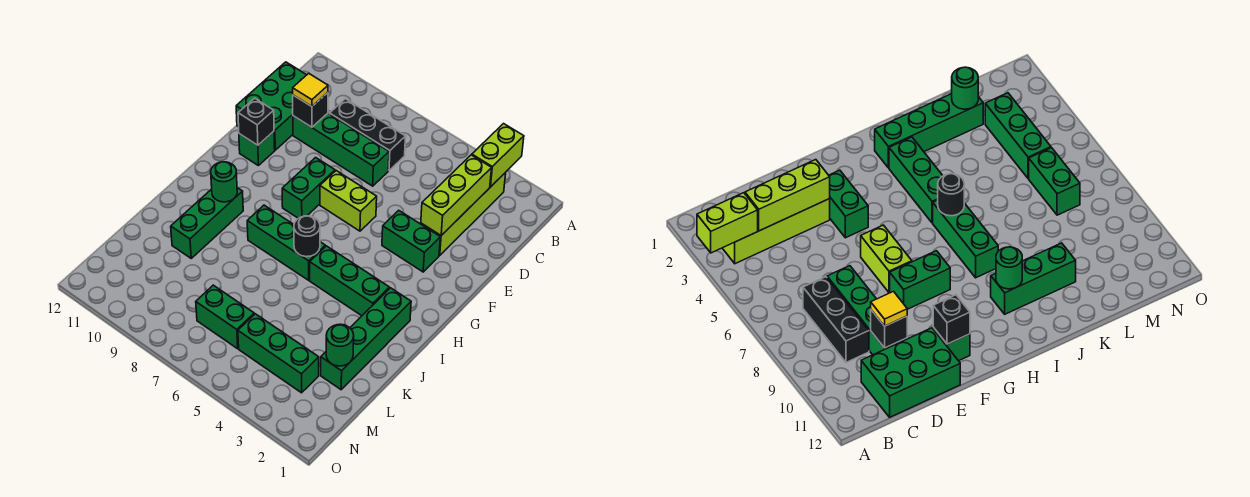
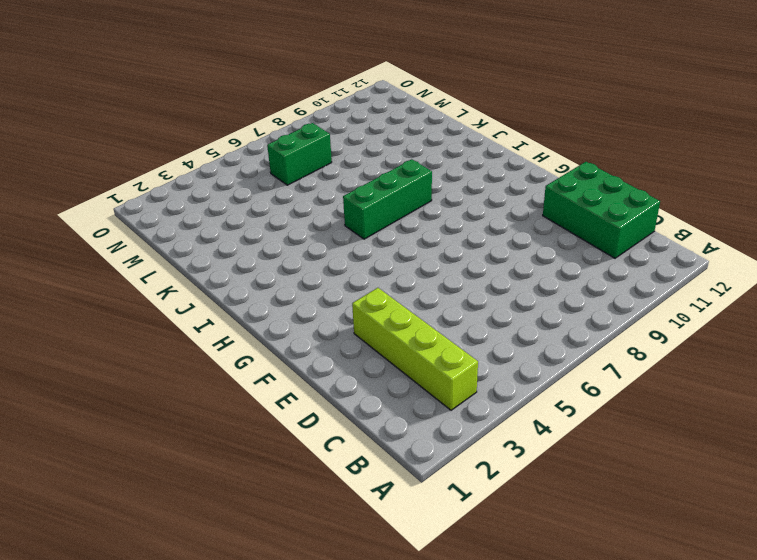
none -> black brick C7:C9 level 1
none -> green brick D7:D10 level 1
none -> green brick F3:F4 level 1

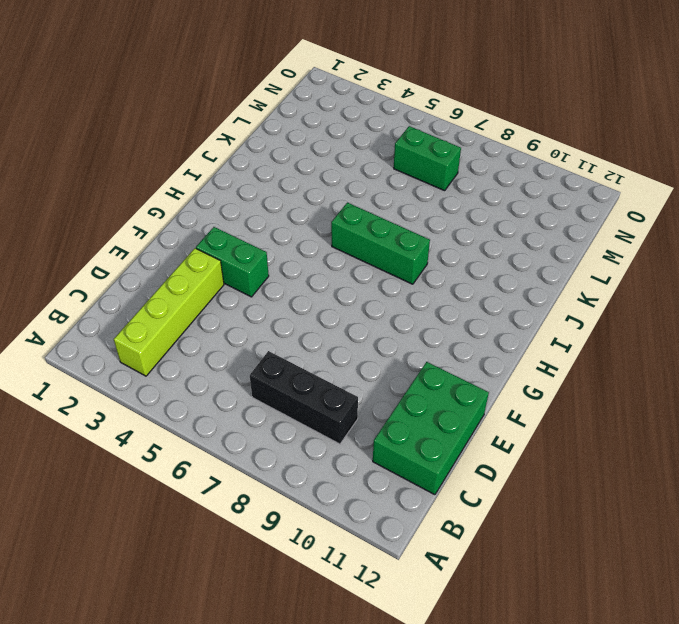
none -> green brick D7:D10 level 1
none -> lime brick F6:F7 level 1
none -> green brick F8:G8 level 1

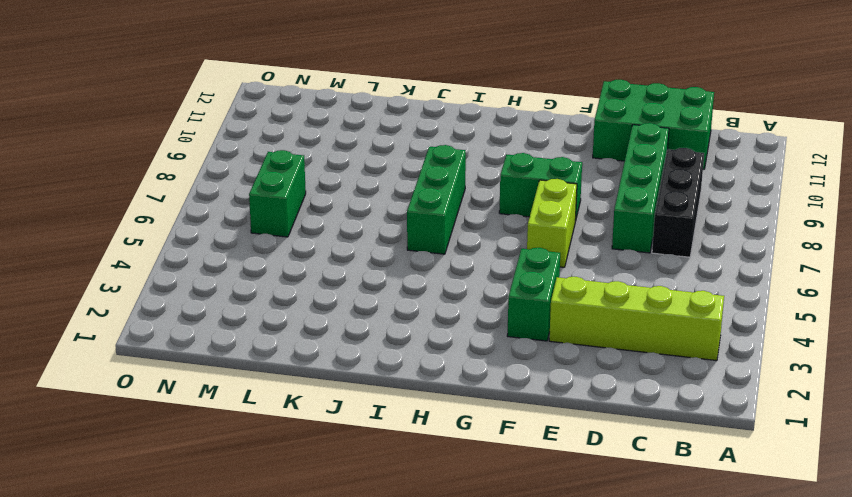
none -> green brick F11 level 1
none -> green brick I2:L2 level 1
none -> green brick I3:I5 level 1

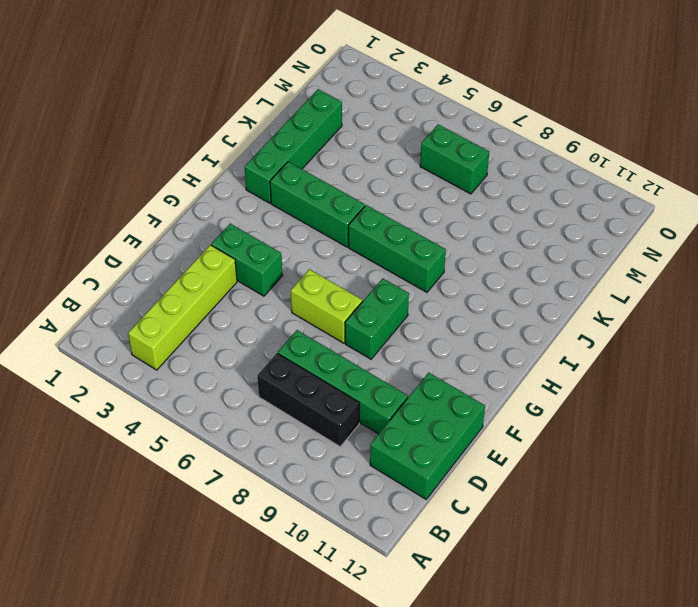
none -> green brick F11 level 1
none -> green brick I10:K10 level 1
none -> green brick M3:M5 level 1

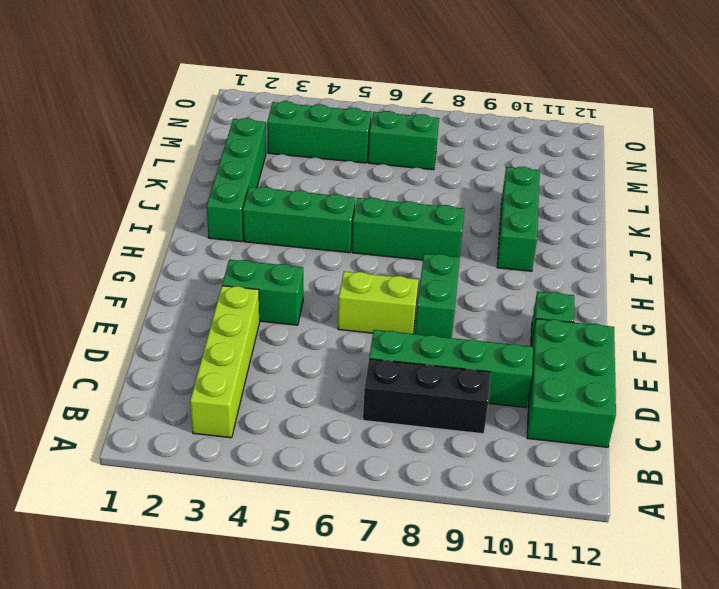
none -> lime brick A3:B3 level 2
none -> lime brick C3:E3 level 2
none -> black brick D10 level 2

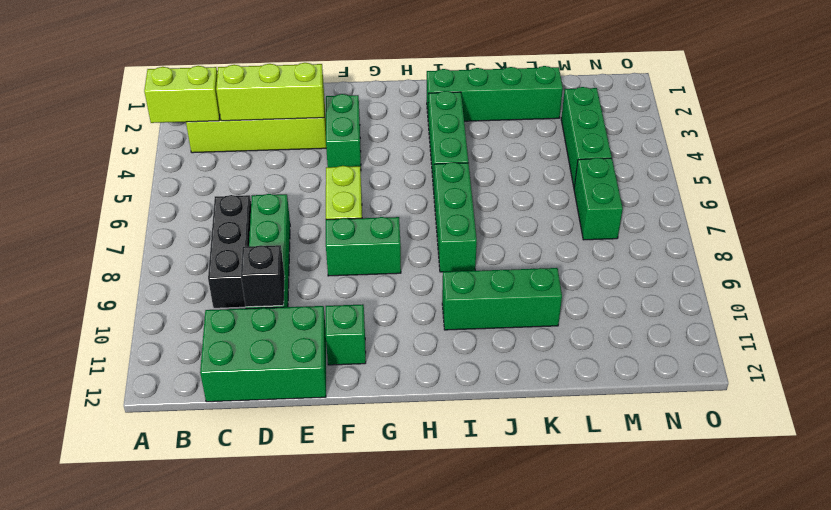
none -> black brick F11 level 2
none -> black round brick I6 level 2
none -> green round brick I10 level 2

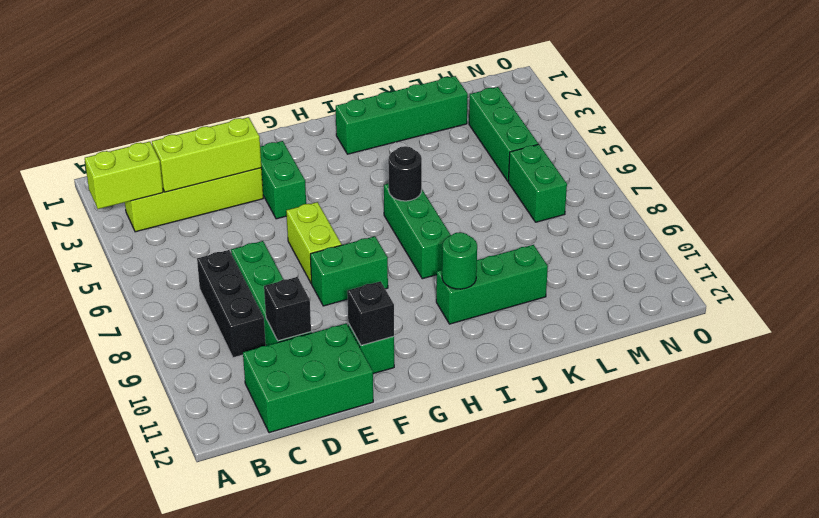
none -> green brick I3:I5 level 1
none -> green round brick L2 level 2
none -> yellow tile D10 level 3

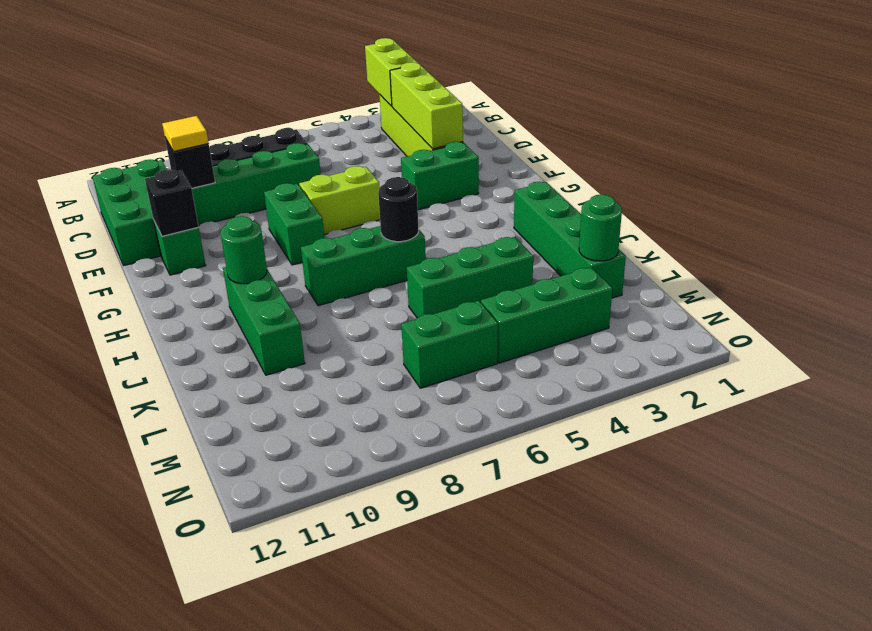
green brick K4:K6 level 1 -> green brick I3:I5 level 1

